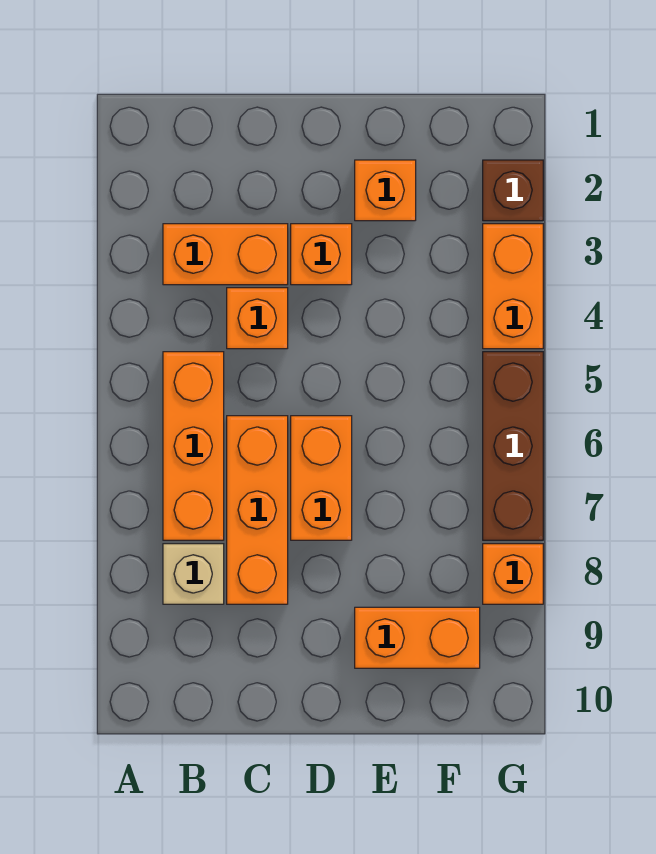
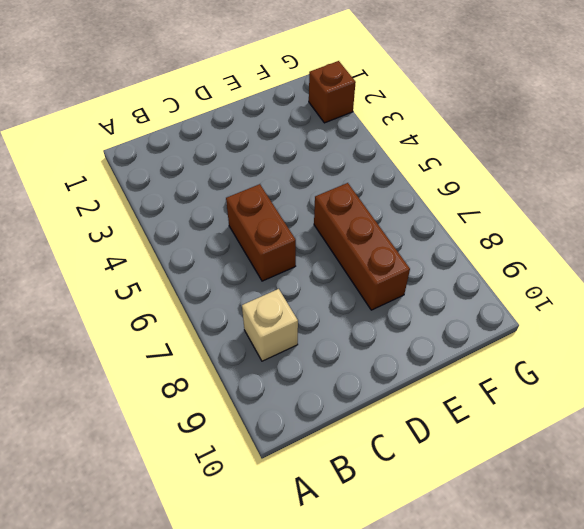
brown brick C5:C6 level 1 -> orange brick C6:C8 level 1
brown brick E6:E8 level 1 -> brown brick G5:G7 level 1
none -> orange brick B3:C3 level 1
none -> orange brick B5:B7 level 1
none -> orange brick C4 level 1

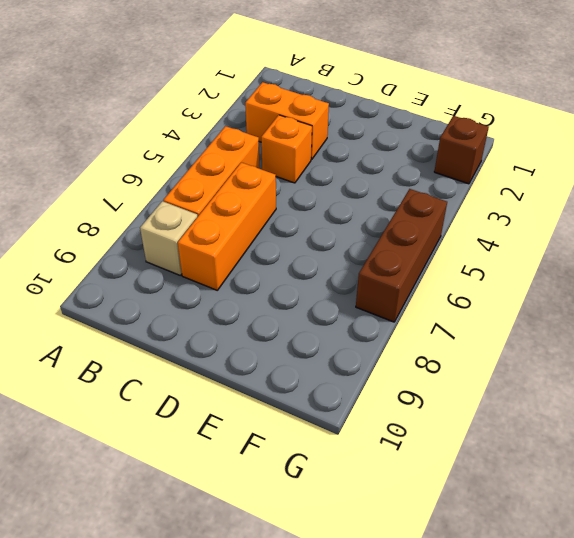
none -> orange brick D3 level 1
none -> orange brick D6:D7 level 1
none -> orange brick E2 level 1

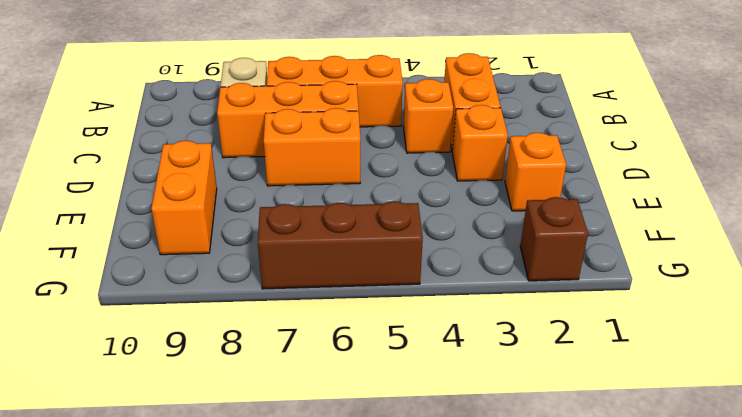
none -> orange brick G3:G4 level 1
none -> orange brick G8 level 1

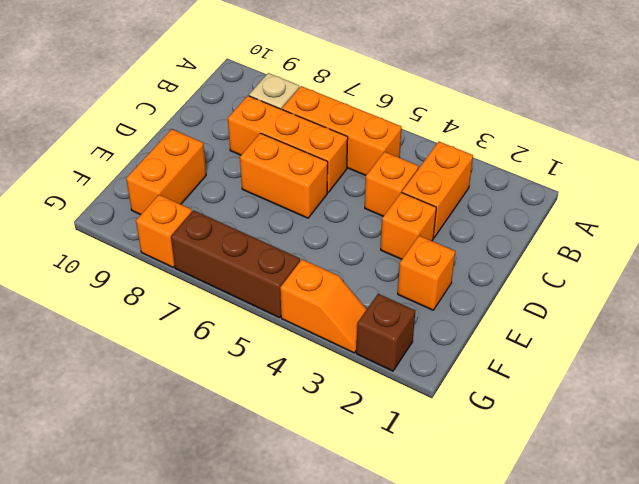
orange slope G3:G4 level 1 top 4 -> orange brick G3:G4 level 1

